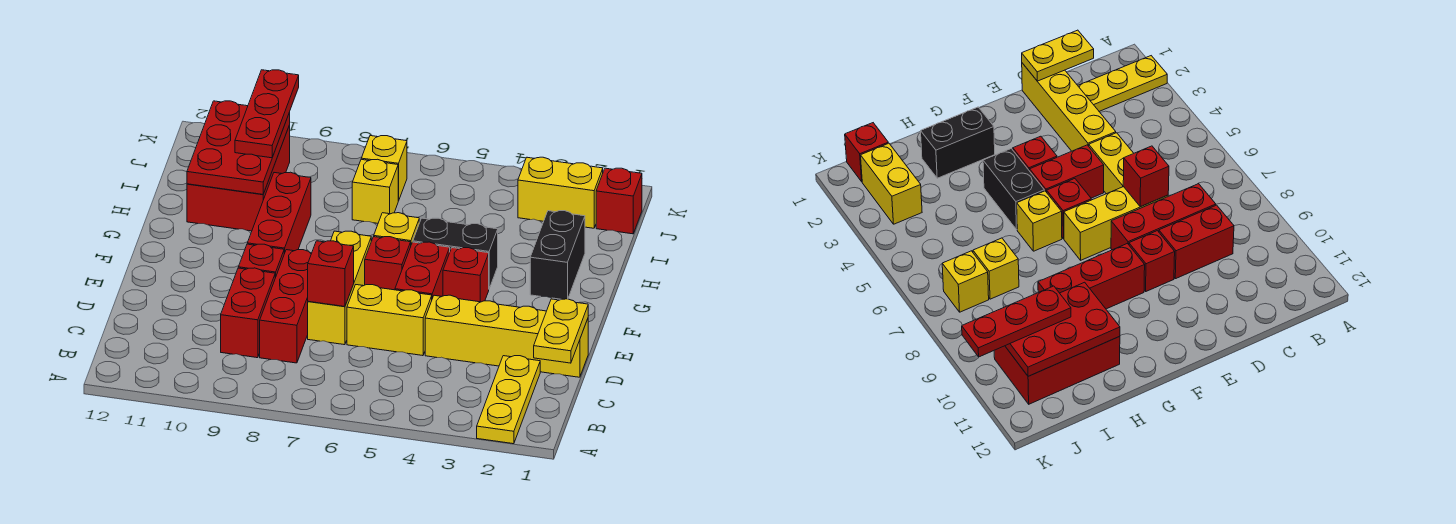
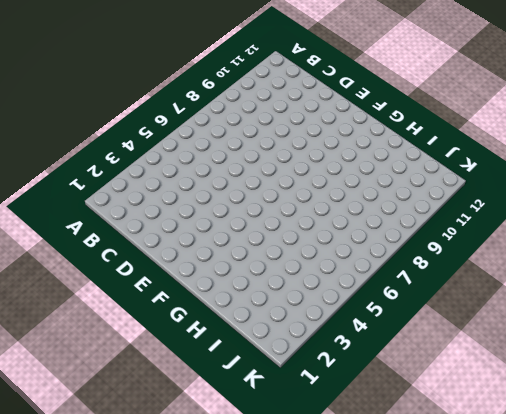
none -> yellow plate A2:C2 level 1
none -> red brick C8:E8 level 1
none -> red brick C9:D9 level 1

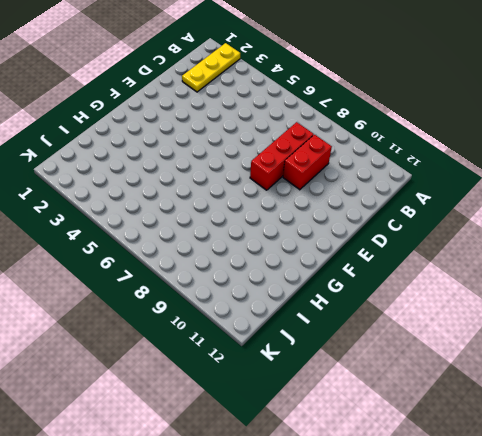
none -> yellow brick D1:D4 level 1
none -> yellow brick D5:D6 level 1
none -> yellow brick D7:F7 level 1

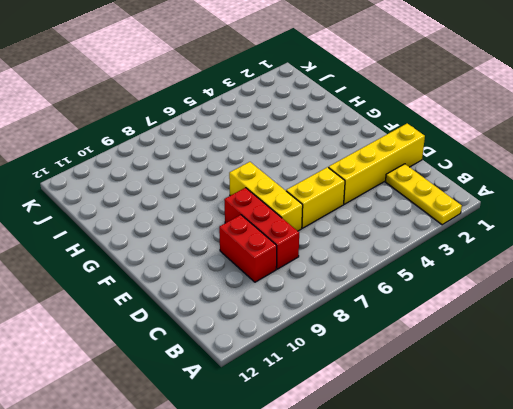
none -> red brick E5:F5 level 1
none -> red brick E9 level 1
none -> red brick F4 level 1

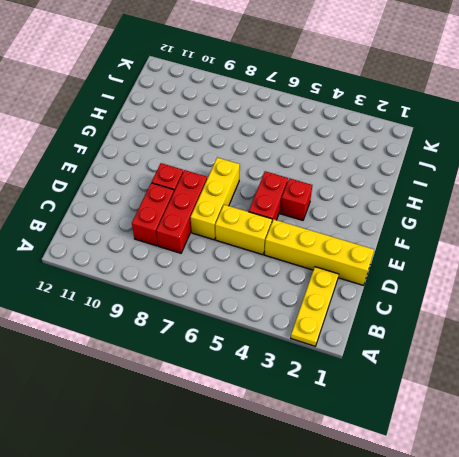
none -> red brick F6 level 1
none -> red brick F9:H9 level 1
none -> black brick G2:H2 level 1

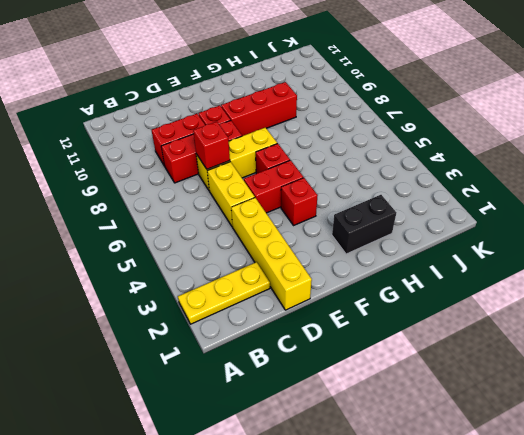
none -> black brick G4:G5 level 1
none -> yellow brick G6 level 1
none -> red brick H10:J11 level 1

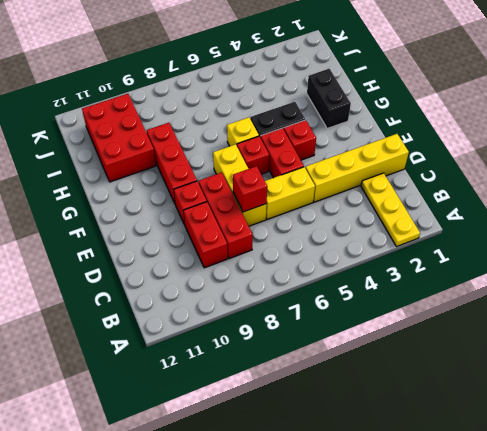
none -> yellow brick I7 level 1
none -> red brick J1 level 1
none -> yellow brick J2:J3 level 1

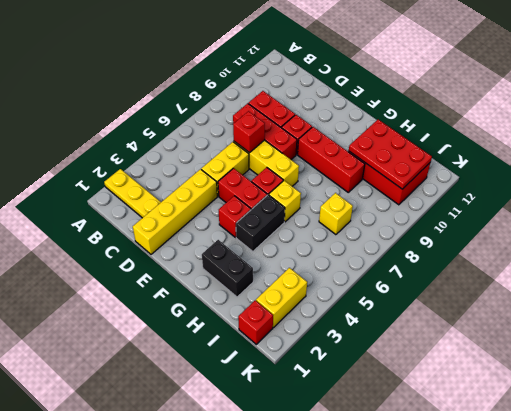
none -> yellow brick J7 level 1
none -> yellow plate C1:D1 level 2
none -> red plate I10:K10 level 3

